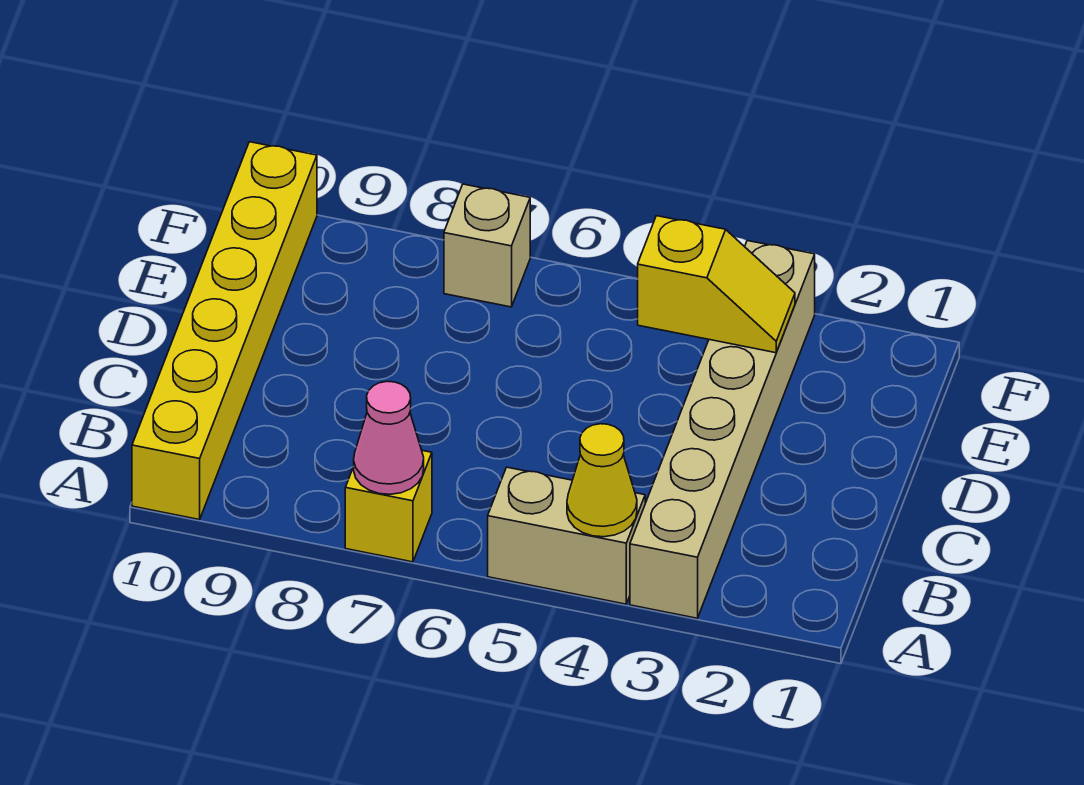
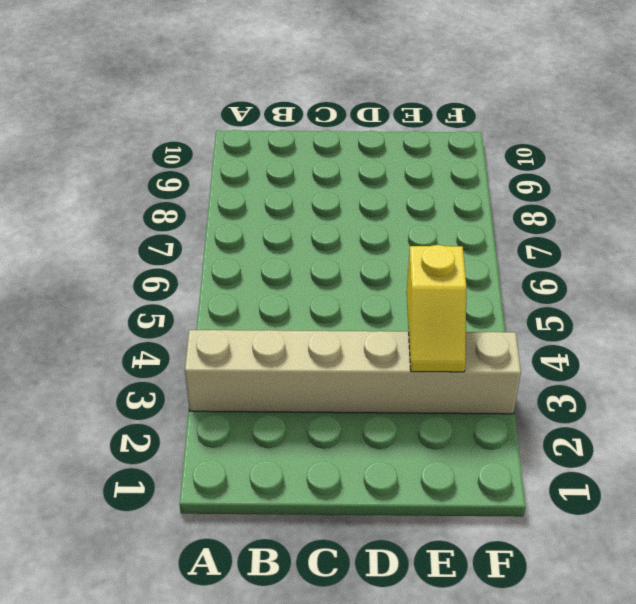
none -> tan brick A4:A5 level 1
none -> yellow brick A7 level 1

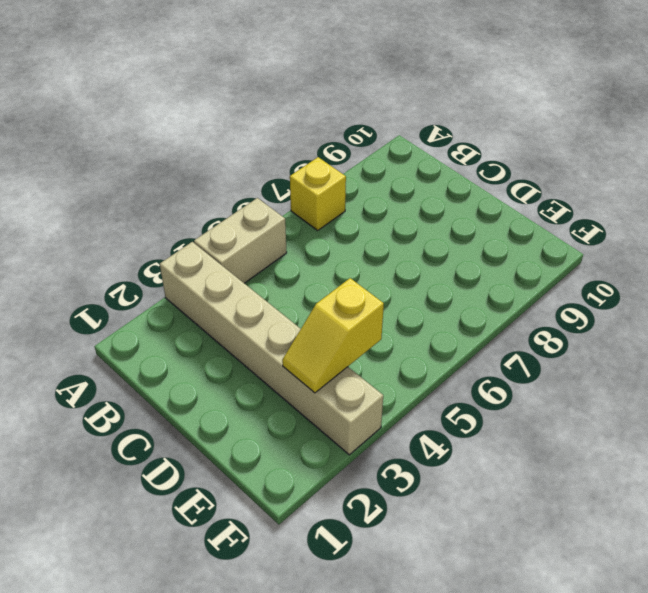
none -> yellow brick A10:F10 level 1
none -> tan brick F7 level 1

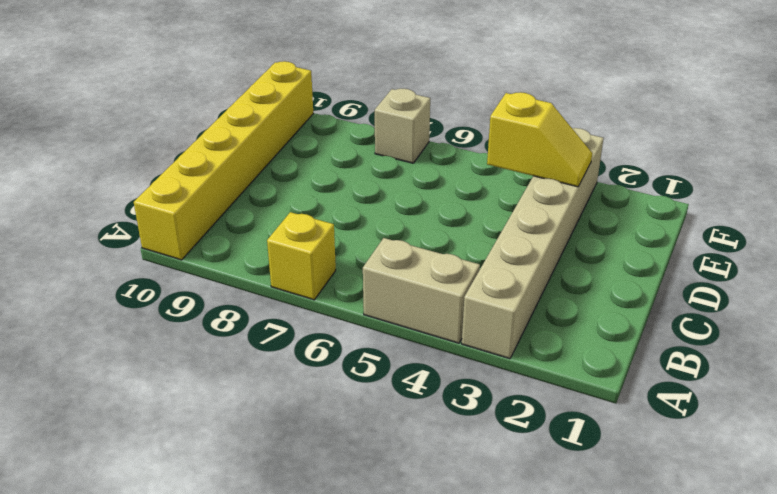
none -> yellow cone A4 level 2
none -> pink cone A7 level 2

